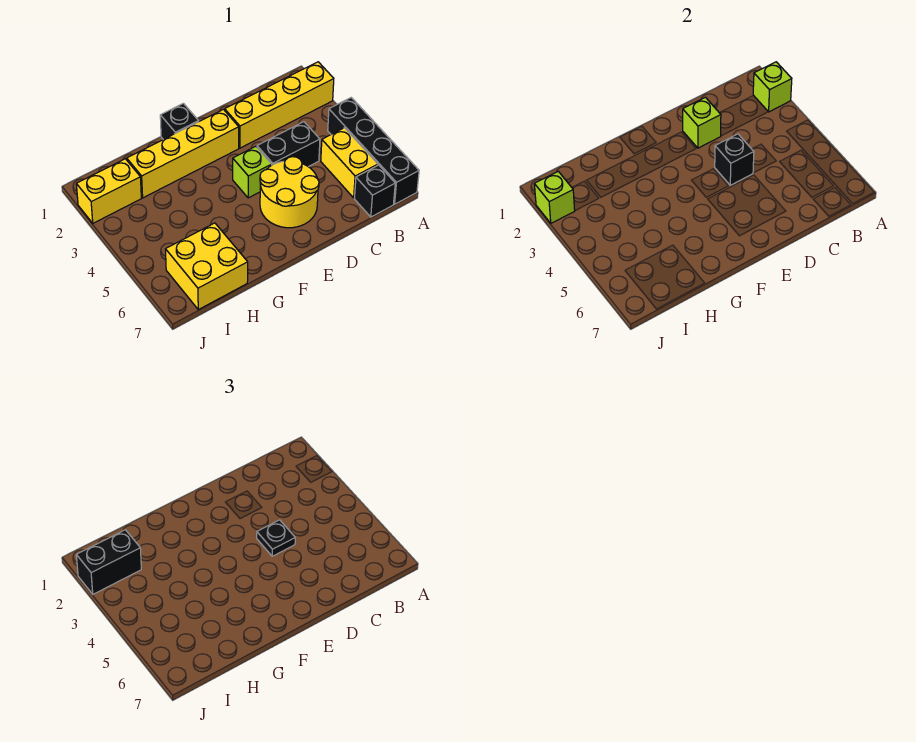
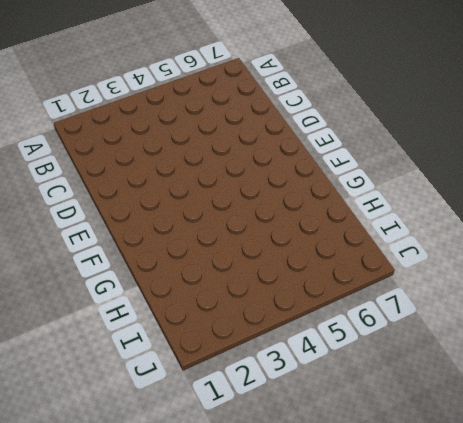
none -> yellow brick A2:D2 level 1
none -> black brick A4:A7 level 1
none -> yellow brick B5:B6 level 1

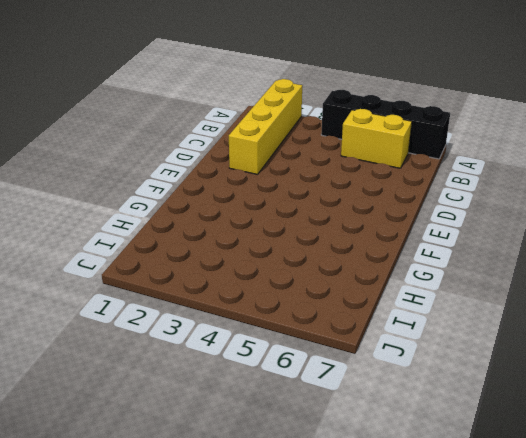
none -> black brick B7 level 1
none -> black brick C4:D4 level 1
none -> yellow round brick D5:E6 level 1

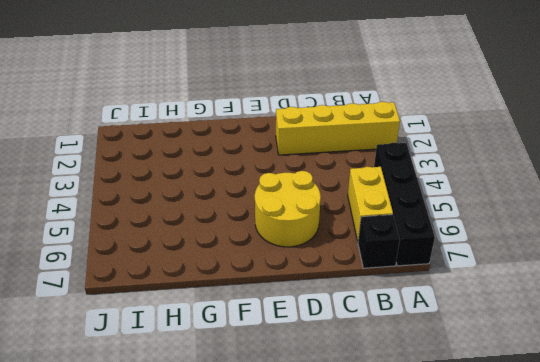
none -> black brick C4:D4 level 1
none -> yellow brick E2:H2 level 1
none -> lime brick E4 level 1

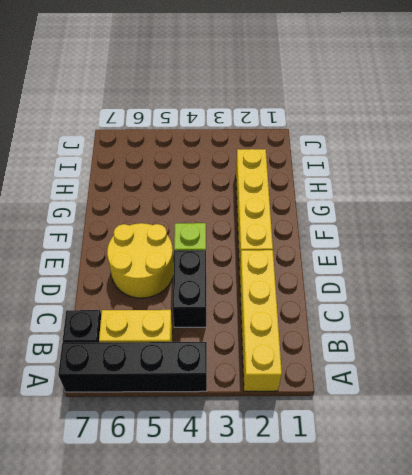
none -> black brick F1 level 1
none -> yellow brick H6:I7 level 1
none -> yellow brick I2:J2 level 1

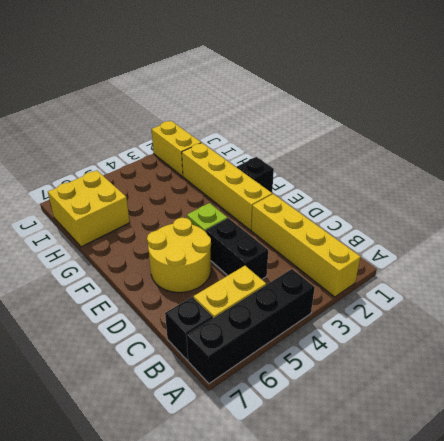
none -> lime brick A2 level 2
none -> lime brick D2 level 2
none -> black brick D4 level 2

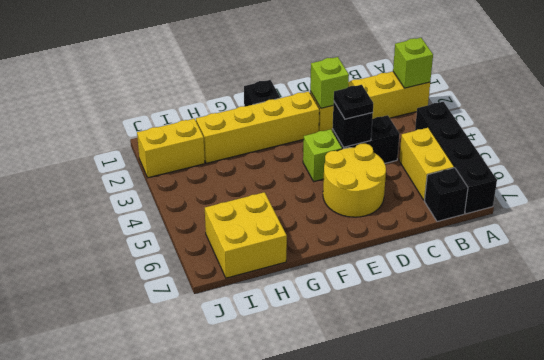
none -> lime brick J2 level 2
none -> black brick I2:J2 level 3

